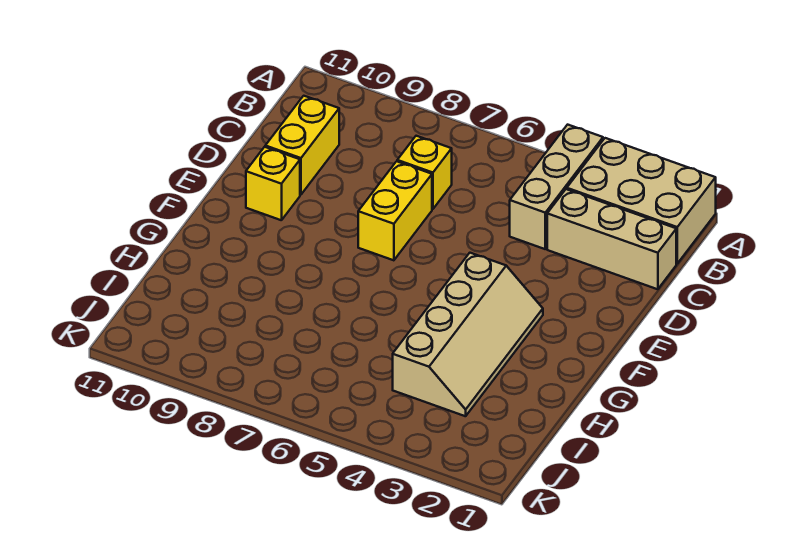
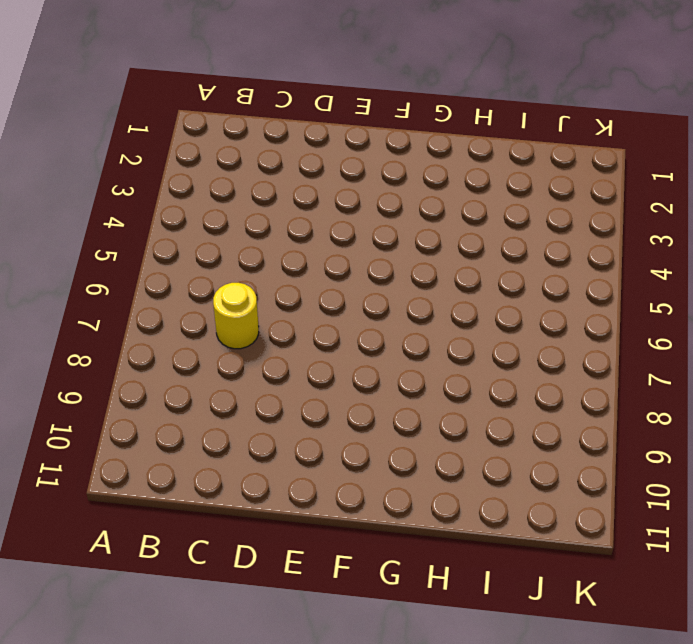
yellow round brick C7 level 1 -> yellow brick C7 level 1
none -> tan brick A1:B3 level 1
none -> tan brick A4:C4 level 1

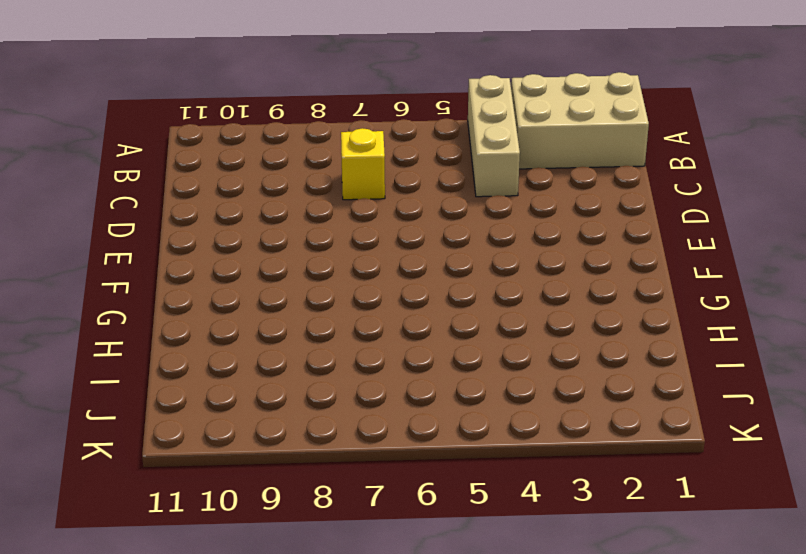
none -> tan brick C1:C3 level 1
none -> yellow brick C10:D10 level 1

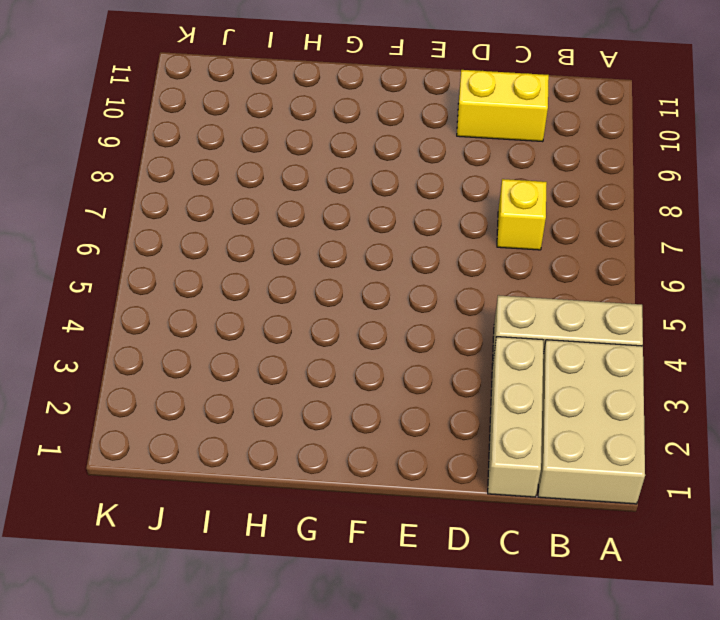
none -> yellow brick D7:E7 level 1
none -> yellow brick E10 level 1

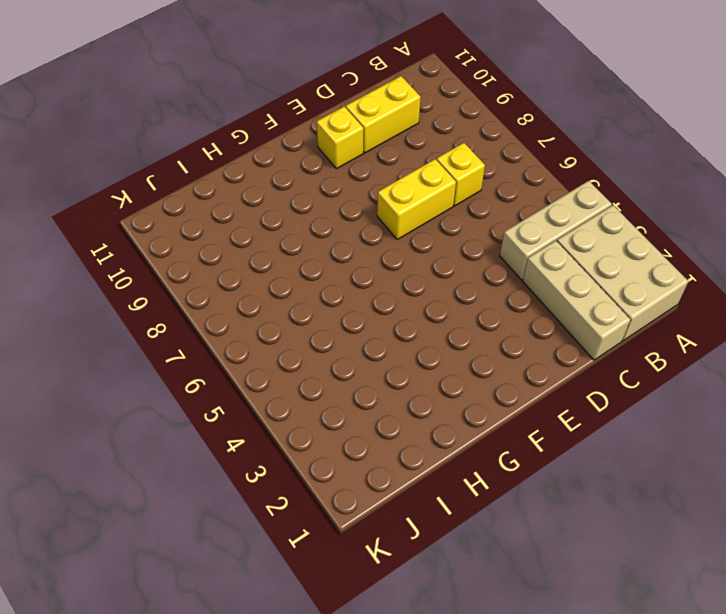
none -> tan slope F3:I4 level 1 top 4

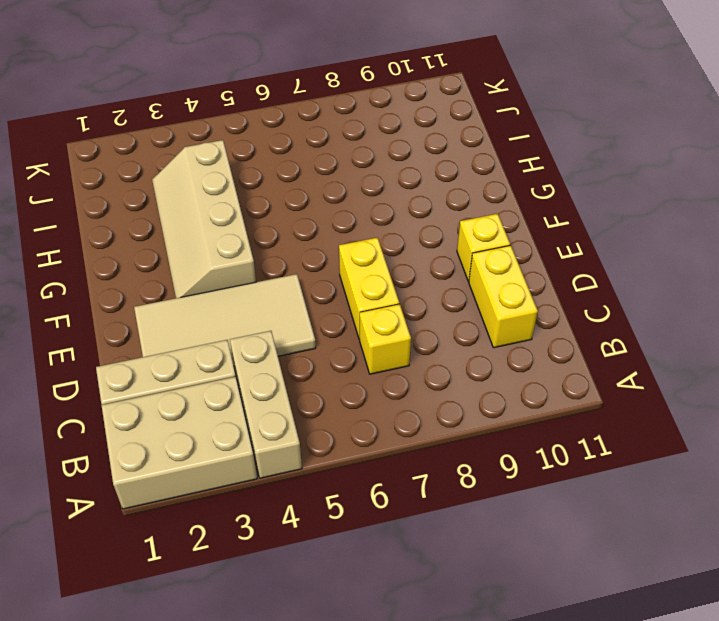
tan tile D2:E5 level 1 -> none

